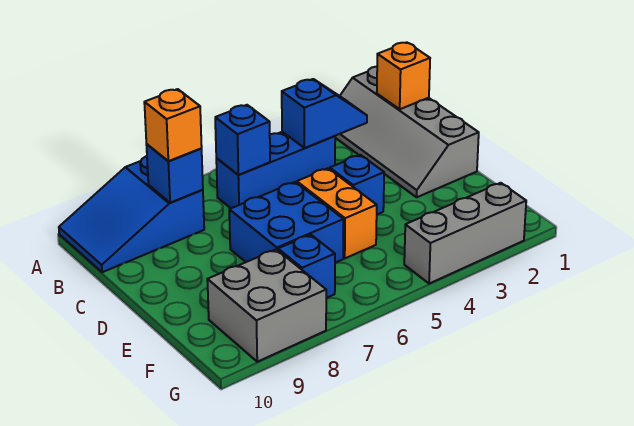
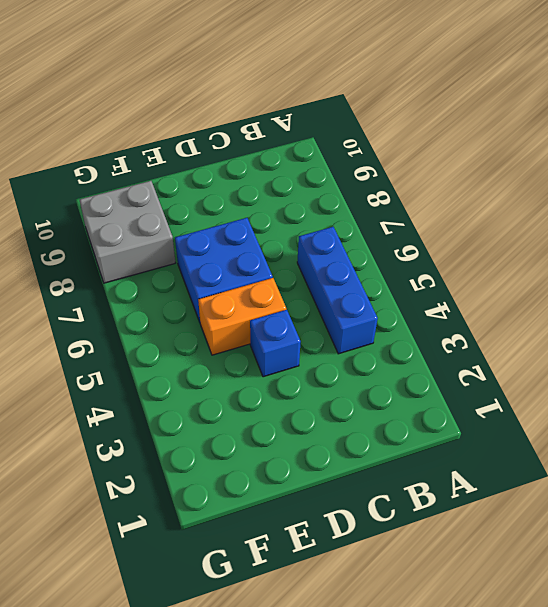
none -> grey slope A1:D2 level 1 top 1
none -> blue slope A8:B10 level 1 top 8
none -> blue brick F7 level 1

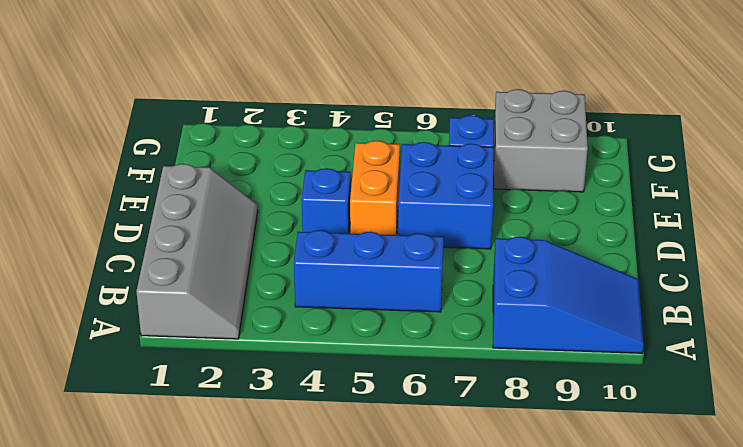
none -> grey brick G2:G4 level 1
none -> orange brick B1 level 2
none -> blue slope B3:B4 level 2 top 4

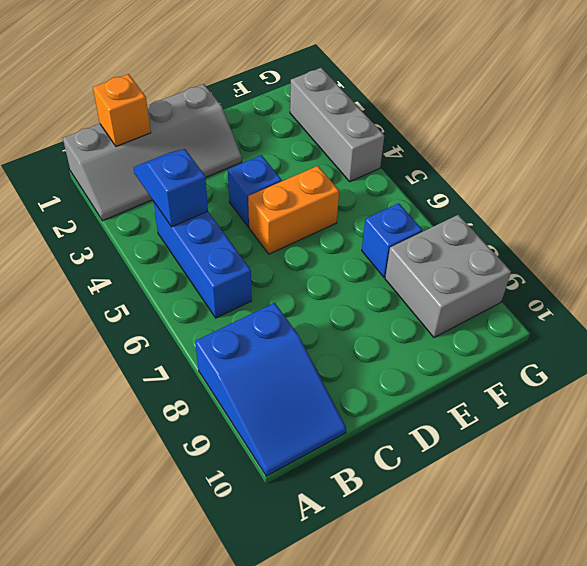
none -> blue brick D6:E7 level 1
none -> blue brick B6 level 2
none -> blue brick B8 level 2

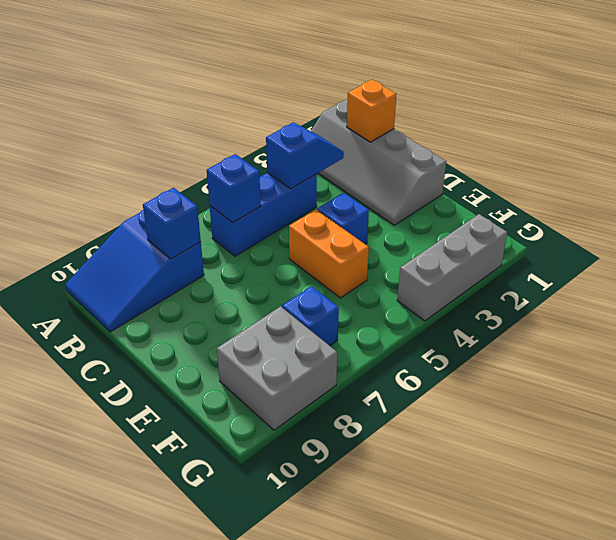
none -> blue brick D6:E7 level 1
none -> orange brick B8 level 3

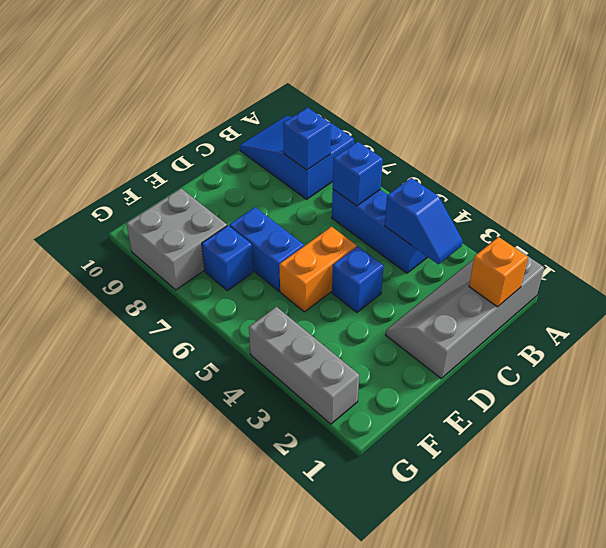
blue brick E6:E7 level 1 -> blue brick D6:E7 level 1
none -> orange brick B8 level 3

